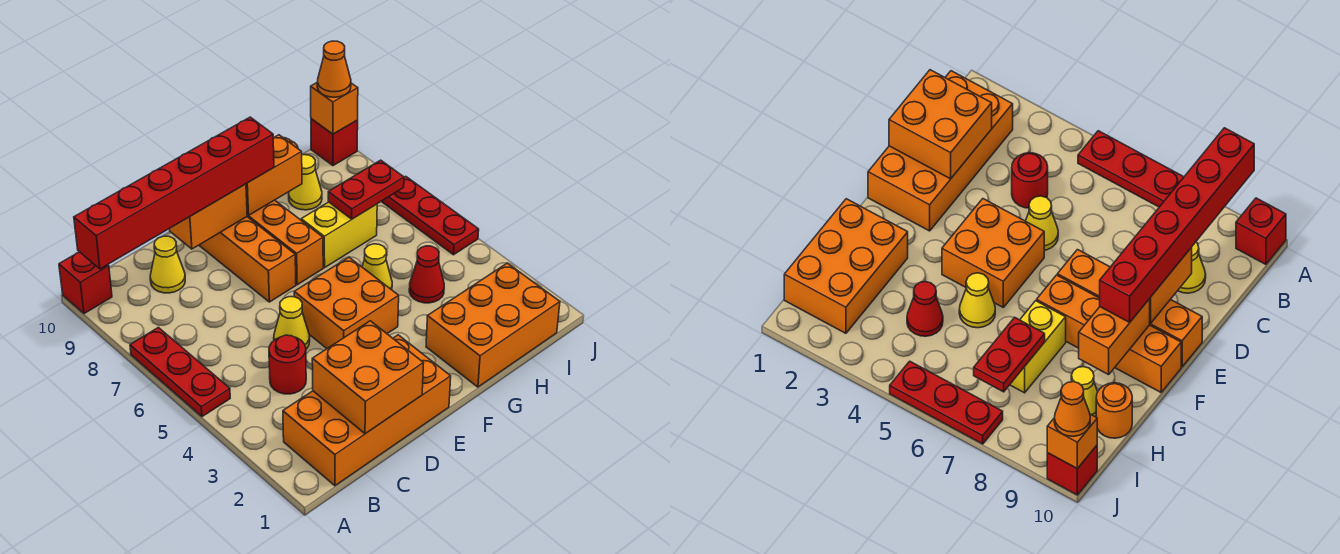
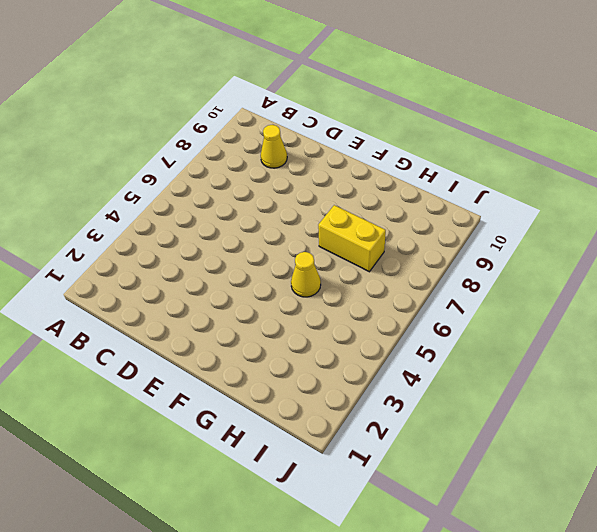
none -> red plate A5:A7 level 1
none -> red brick A10 level 1
none -> orange brick B1:E2 level 1

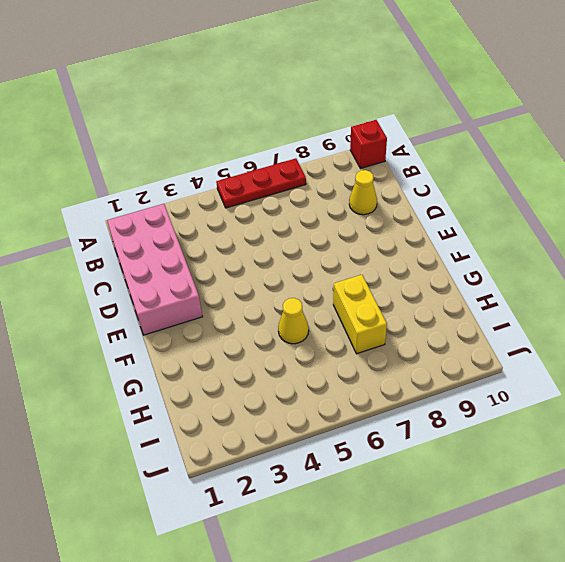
pink brick B1:E2 level 1 -> orange brick B1:E2 level 1
none -> red round brick C4 level 1
none -> yellow cone D5 level 1
none -> orange brick E4:F5 level 1

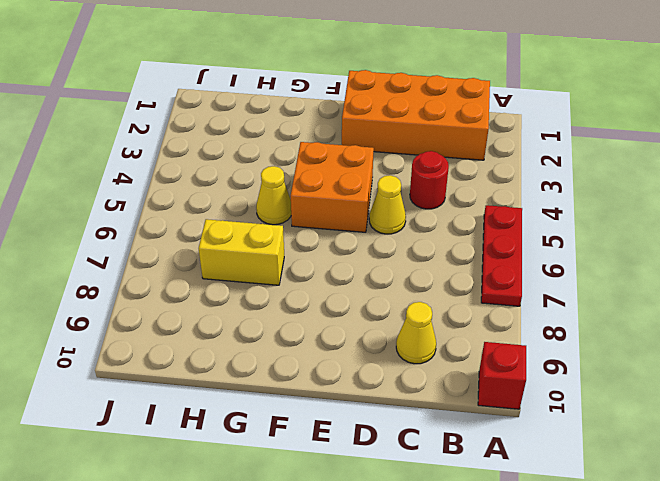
none -> orange brick E7:E10 level 1
none -> orange brick F7:F10 level 1
none -> orange brick G1:I2 level 1

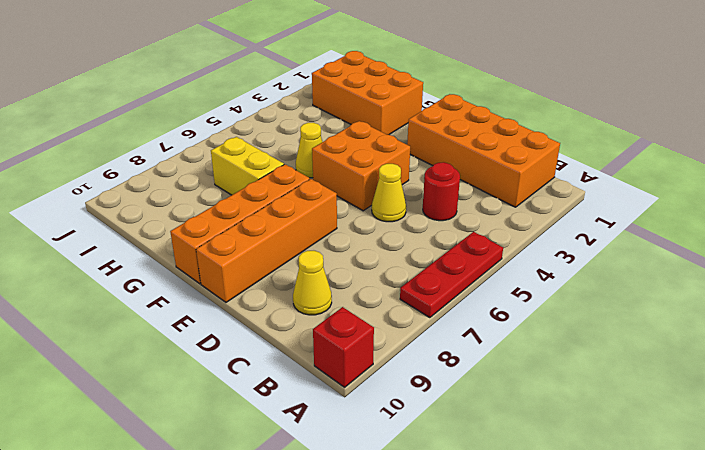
none -> red cone H4 level 1
none -> yellow cone H9 level 1
none -> orange round brick H10 level 1

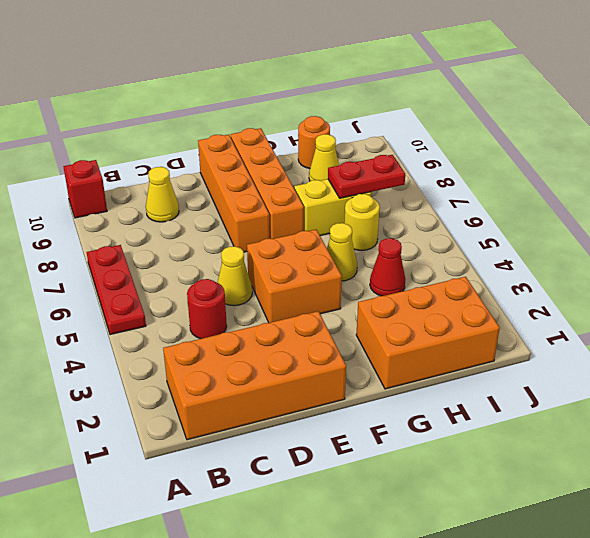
yellow round brick H6 level 1 -> none
none -> red plate J5:J7 level 1
none -> red brick J10 level 1
none -> orange brick C1:D2 level 2

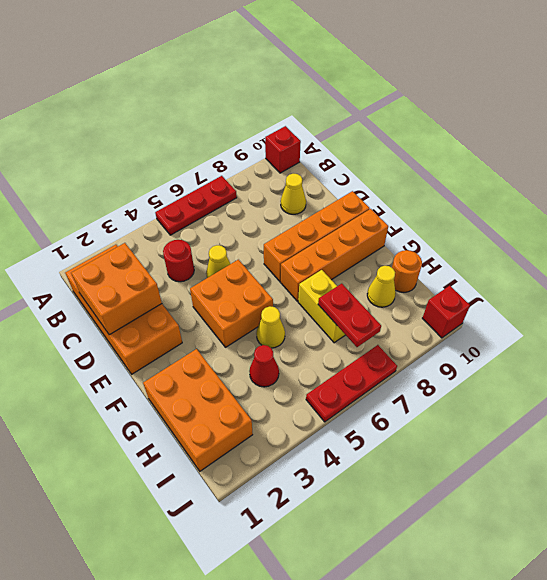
none -> orange brick D9:E9 level 2
none -> orange brick F9:G9 level 2
none -> orange brick J10 level 2

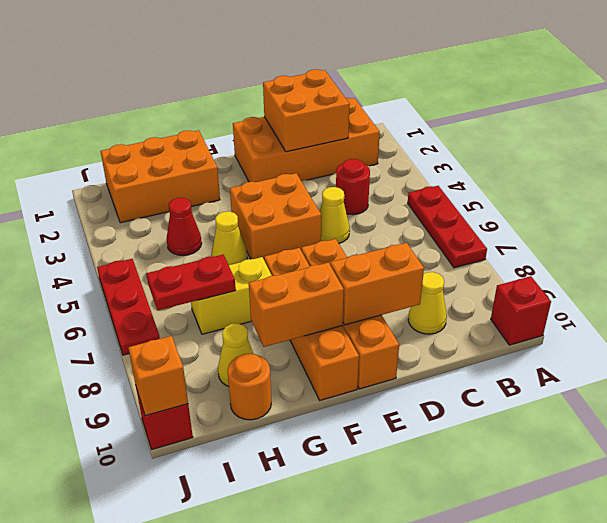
none -> red brick A9:F9 level 3
none -> orange cone J10 level 3

